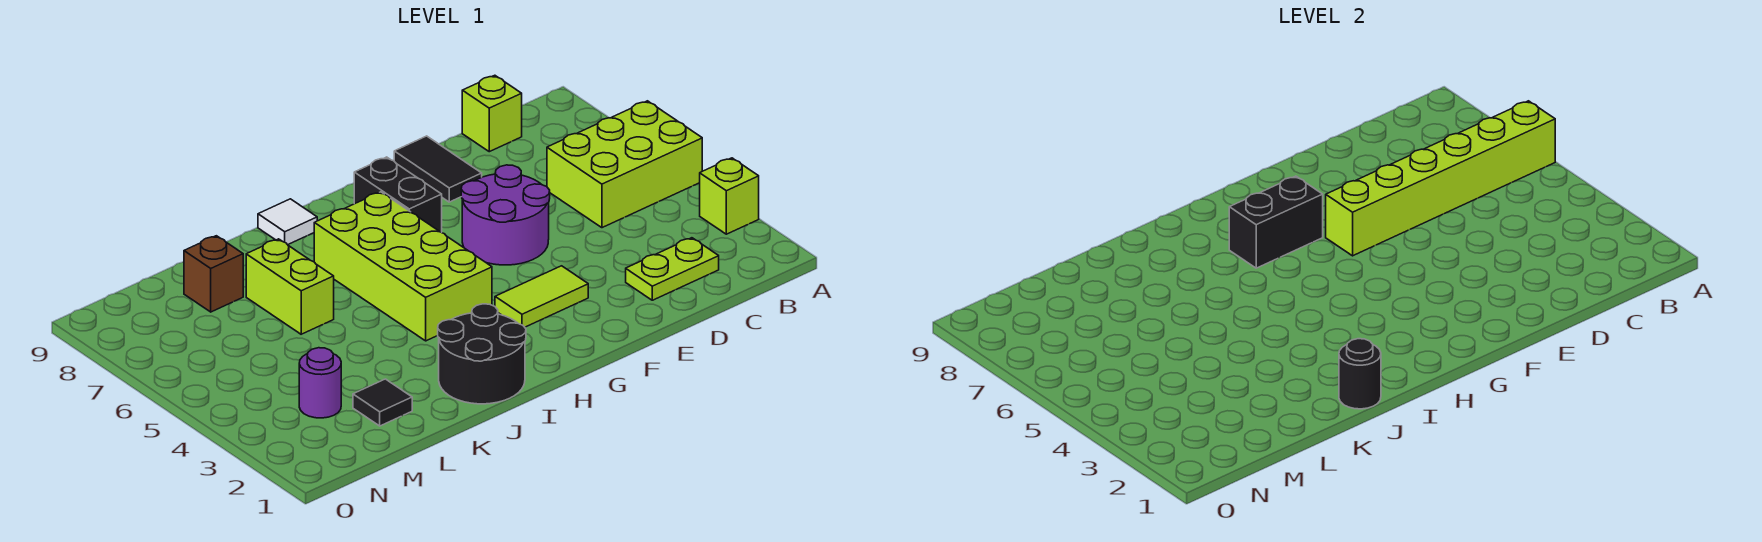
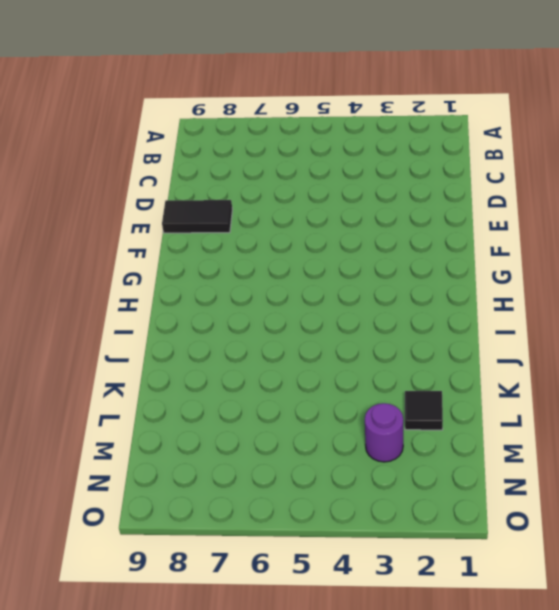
none -> lime brick A3 level 1
none -> lime brick A5:C6 level 1
none -> lime plate C2:D2 level 1

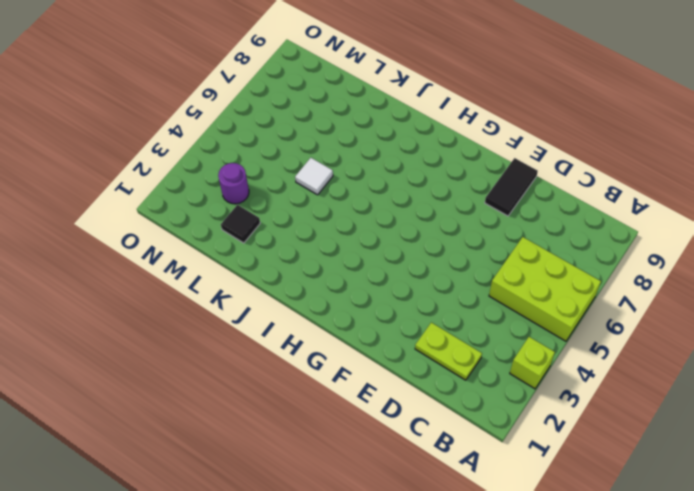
white tile K5 level 1 -> white tile I9 level 1
none -> lime brick C9 level 1
none -> purple round brick E5:F6 level 1
none -> lime tile F3:G3 level 1

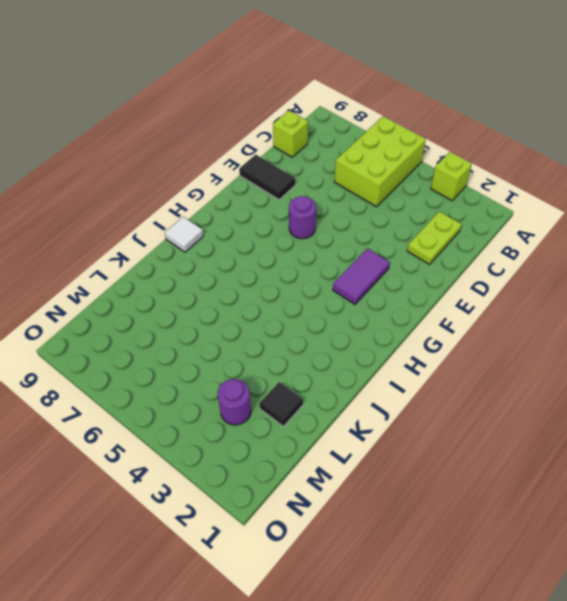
purple tile F3:G3 level 1 -> lime tile F3:G3 level 1
purple round brick F6 level 1 -> purple round brick E5:F6 level 1
none -> black brick G7:G8 level 1
none -> lime brick H4:I7 level 1
none -> black round brick I1:J2 level 1

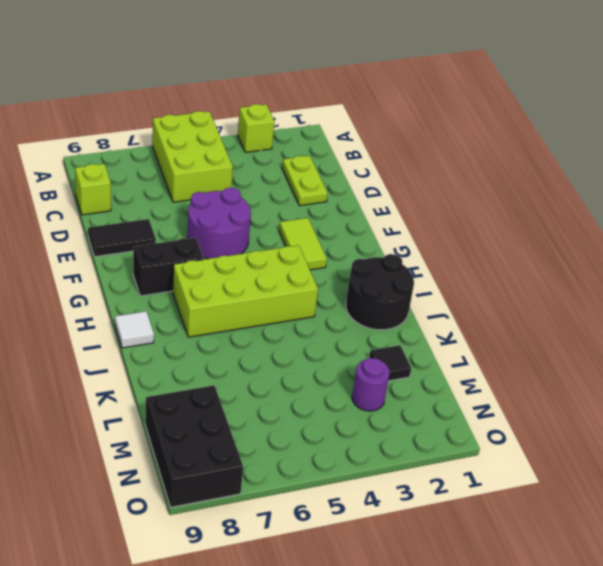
black brick M8:O9 level 1 -> none
none -> lime brick K6:K7 level 1
none -> brown brick L8 level 1
none -> lime brick A6:F6 level 2

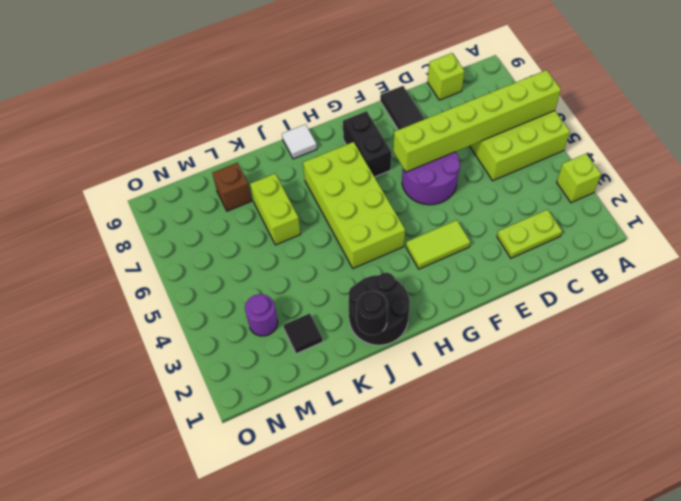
none -> black brick G7:H7 level 2

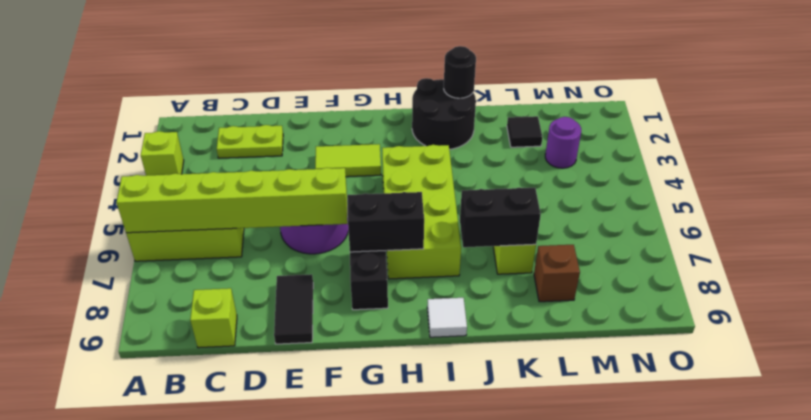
black brick J7:K7 level 2 -> none

